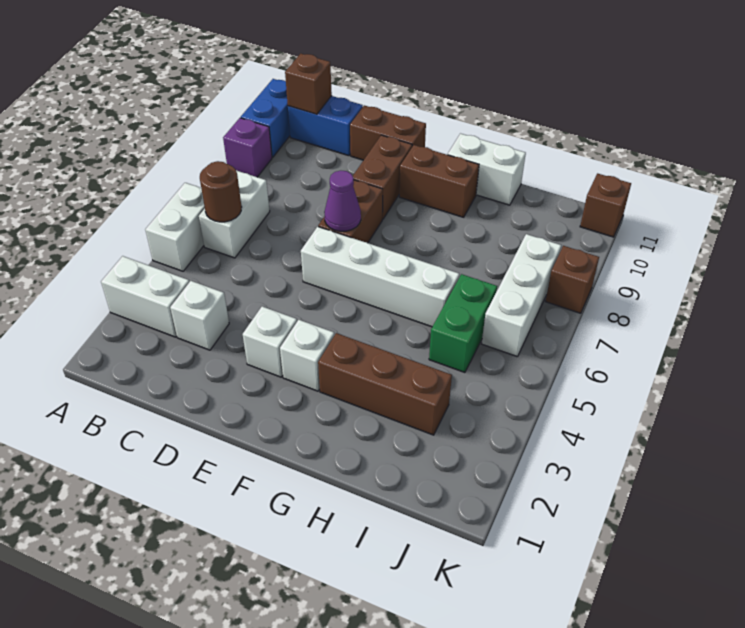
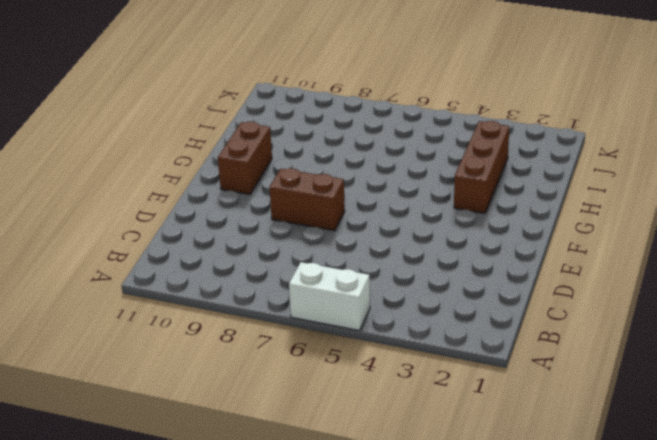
none -> white brick A3:B3 level 1
none -> purple brick A9 level 1
none -> blue brick A10:A11 level 1

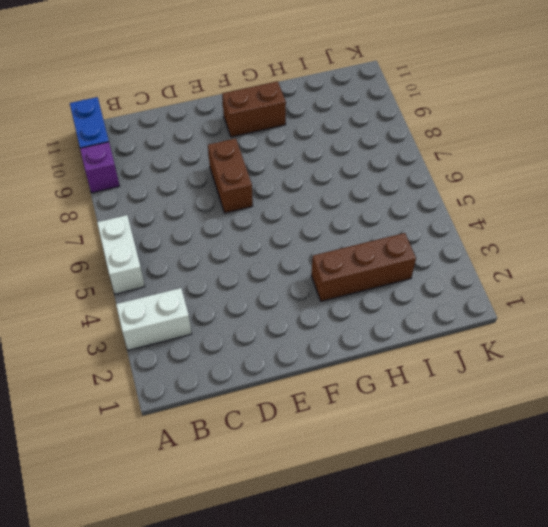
none -> white brick B6:B7 level 1
none -> blue brick B11:C11 level 1
none -> white brick C3 level 1

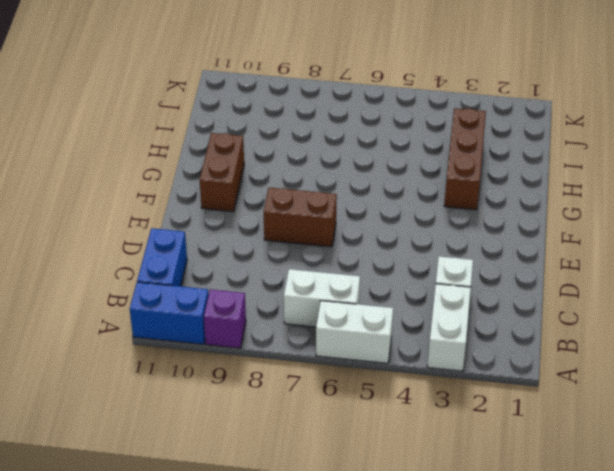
none -> brown brick D11:E11 level 1
none -> white brick E3 level 1
none -> white brick E6:H6 level 1

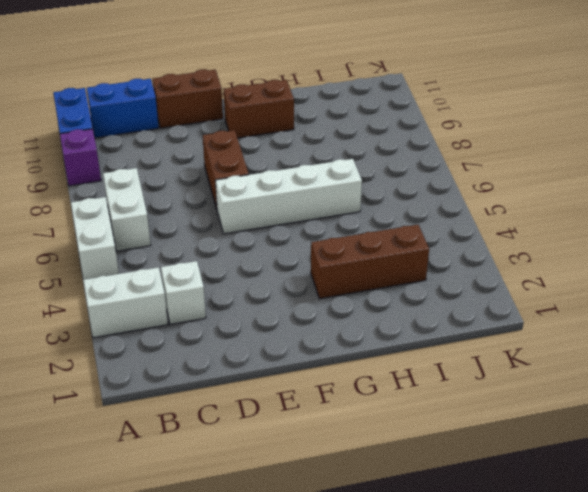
none -> white brick E3 level 1
none -> brown brick E9:E10 level 1
none -> white brick F3 level 1

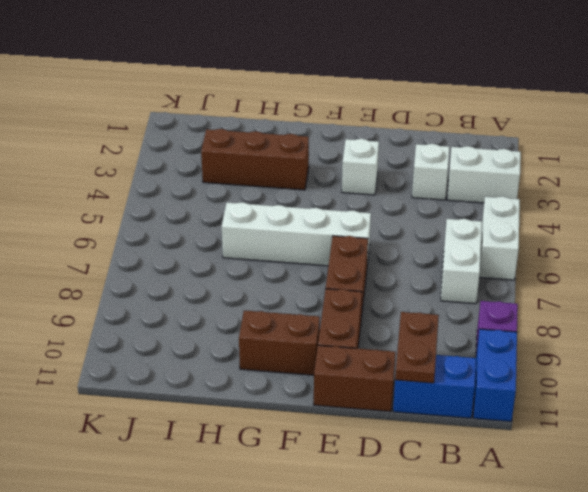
brown plate C10:C11 level 2 -> none
none -> white brick F3 level 1
none -> white brick G11:H11 level 1
none -> green brick I5:I6 level 1

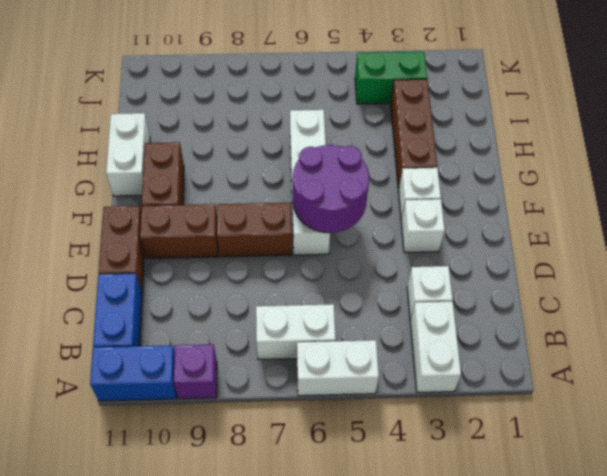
purple round brick E5:F6 level 2 -> none
green brick J3:J4 level 1 -> green brick I5:I6 level 1
none -> white brick J6:J8 level 1
none -> brown brick K8 level 1
none -> brown brick K11 level 1

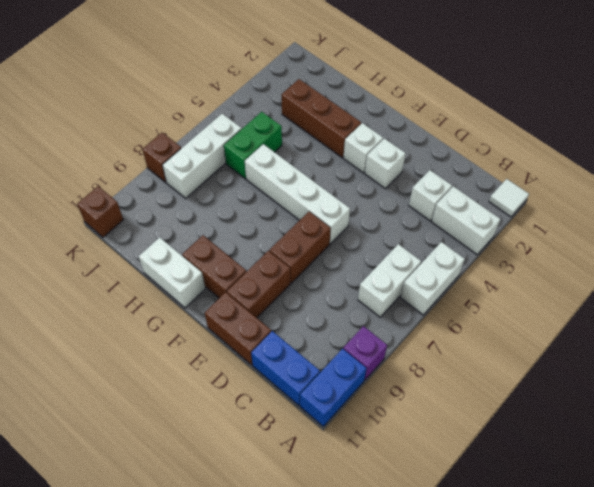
white tile A1 level 1 -> none
none -> brown round brick B6 level 2
none -> brown brick B11 level 2
none -> purple cone E7 level 2

